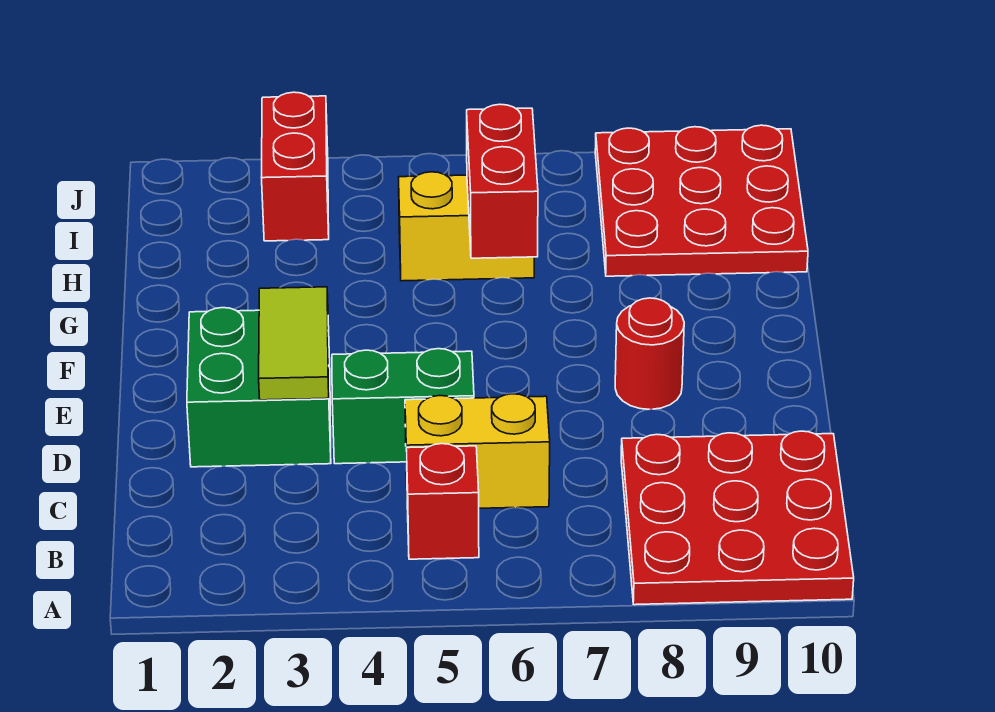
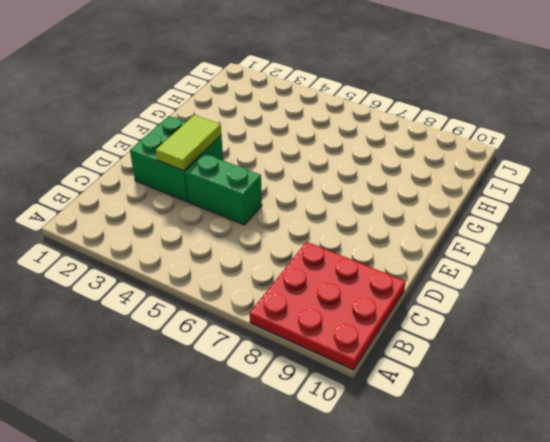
none -> red brick B5 level 1
none -> yellow brick C5:C6 level 1

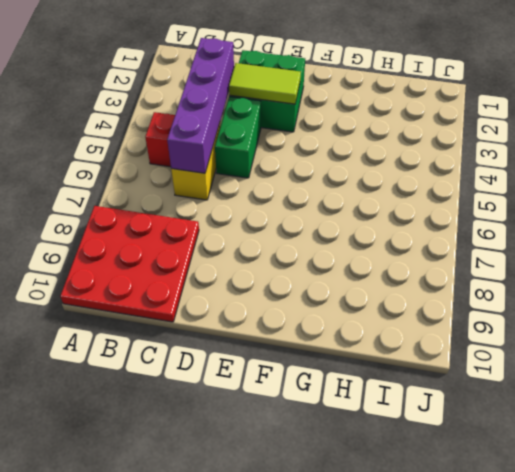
purple brick C3:C6 level 2 -> none
none -> red round brick E8 level 1
none -> yellow brick H5:H6 level 1

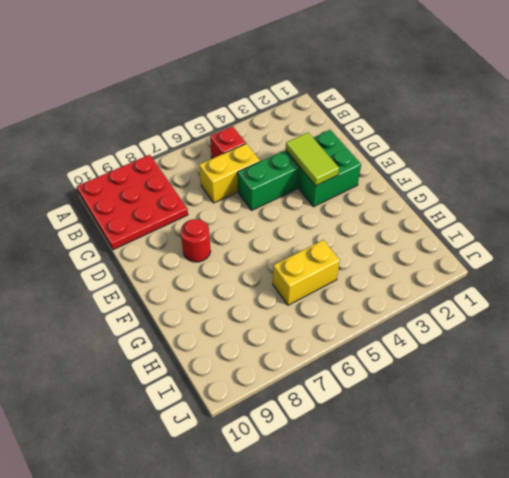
none -> red plate H8:J10 level 1
none -> red brick I3:J3 level 1

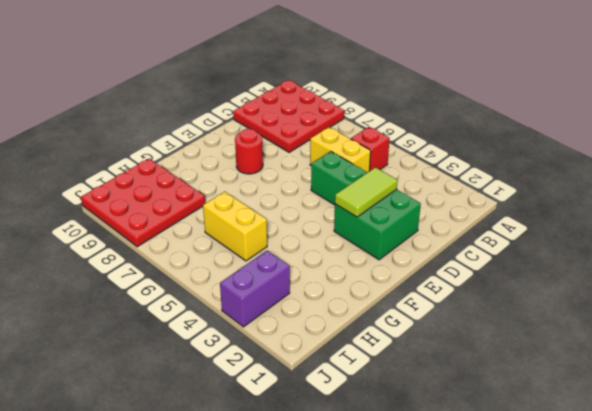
purple brick I3:J3 level 1 -> red brick I3:J3 level 1
none -> red brick G6:H6 level 2

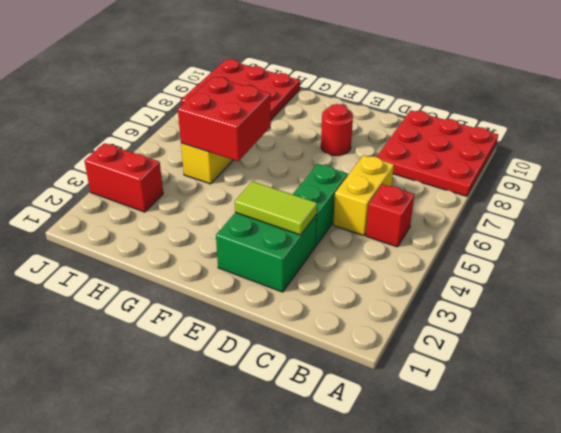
red brick G5:H6 level 2 -> red brick G6:H6 level 2

